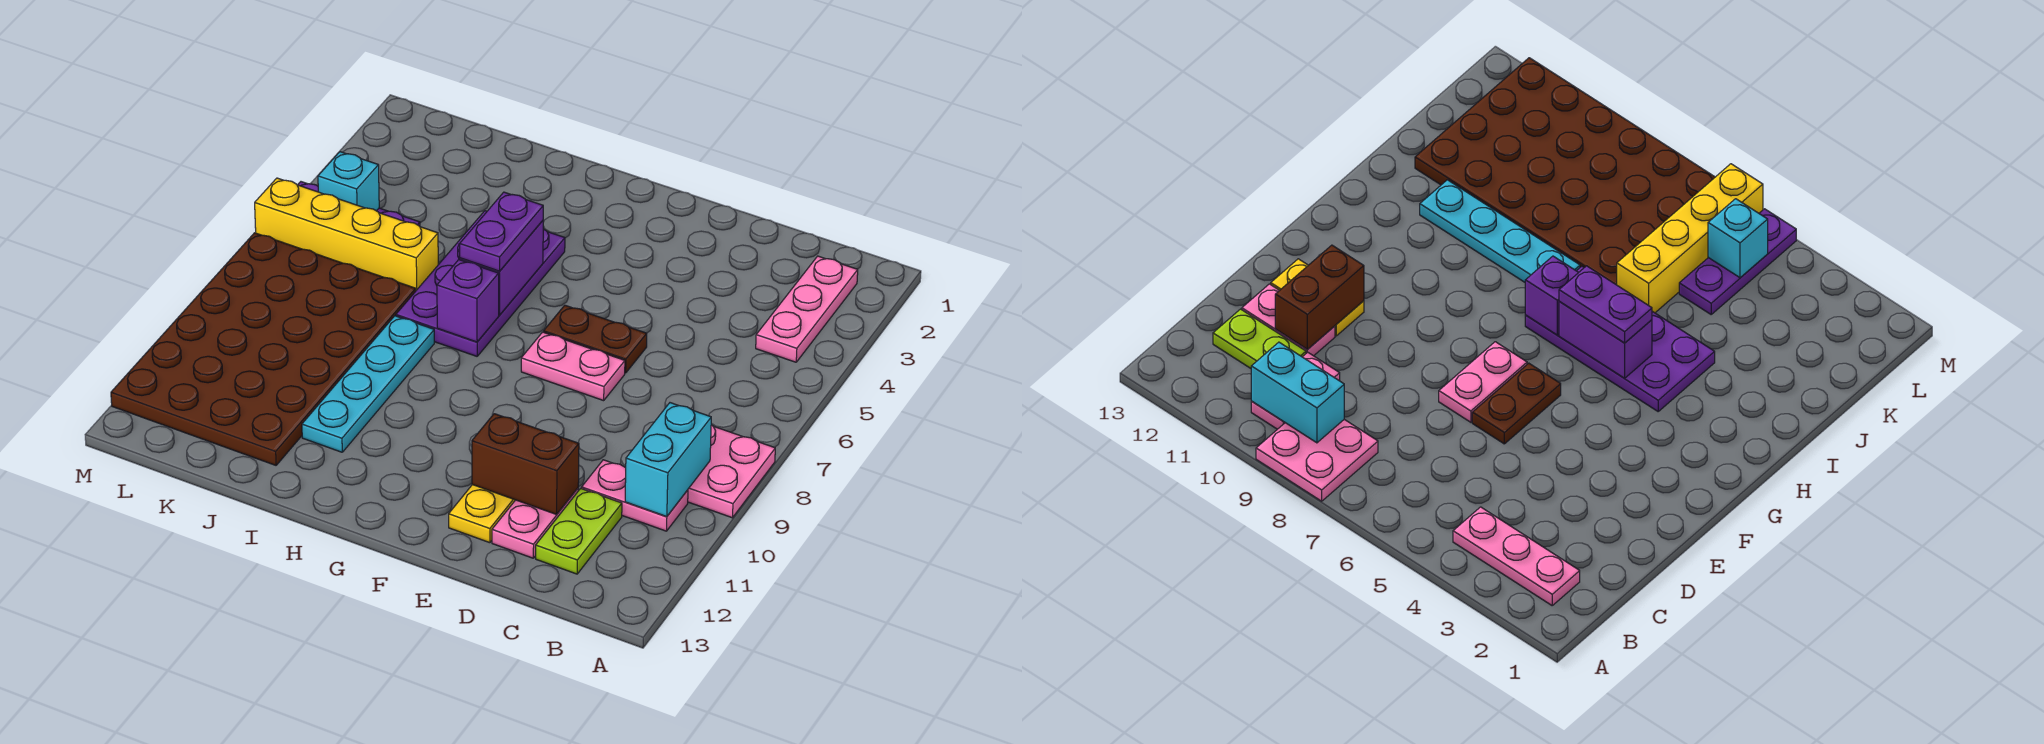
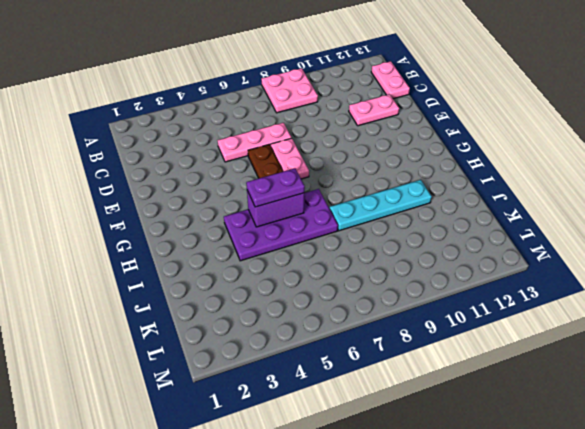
pink plate B13:C13 level 1 -> pink plate B10:C10 level 1
pink plate D5:D7 level 1 -> pink plate B2:B4 level 1
none -> lime plate C11:C12 level 1
none -> yellow plate E11:E12 level 1
none -> yellow brick J6:M6 level 1

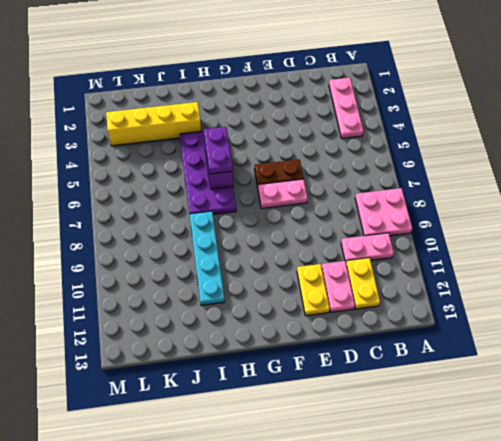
yellow plate C11:C12 level 1 -> lime plate C11:C12 level 1
yellow brick I3:L3 level 1 -> yellow brick J6:M6 level 1
none -> brown plate J7:M12 level 1
none -> purple plate K5:M5 level 1
none -> cyan brick B9:B10 level 2

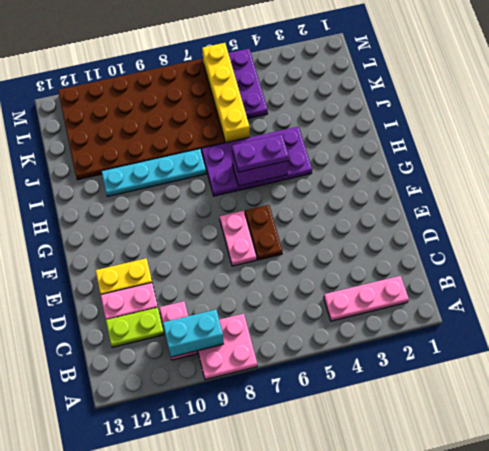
none -> brown brick D11:E11 level 2
none -> purple brick H7 level 2
none -> cyan brick L5 level 2

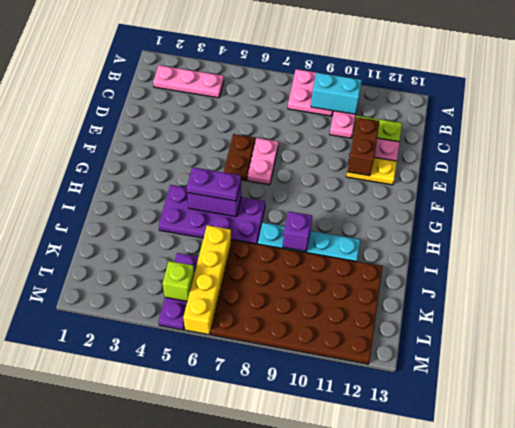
purple brick I9 level 2 -> purple brick H7 level 2
lime brick L5 level 2 -> cyan brick L5 level 2

